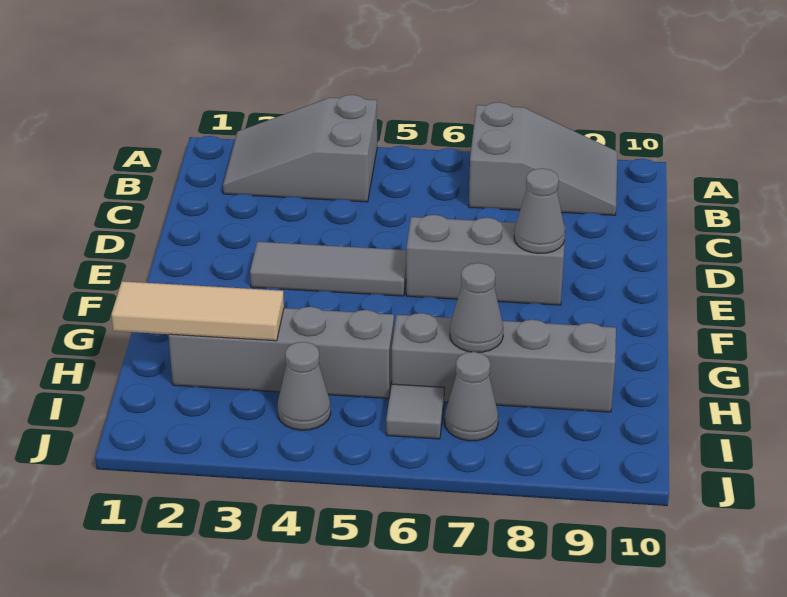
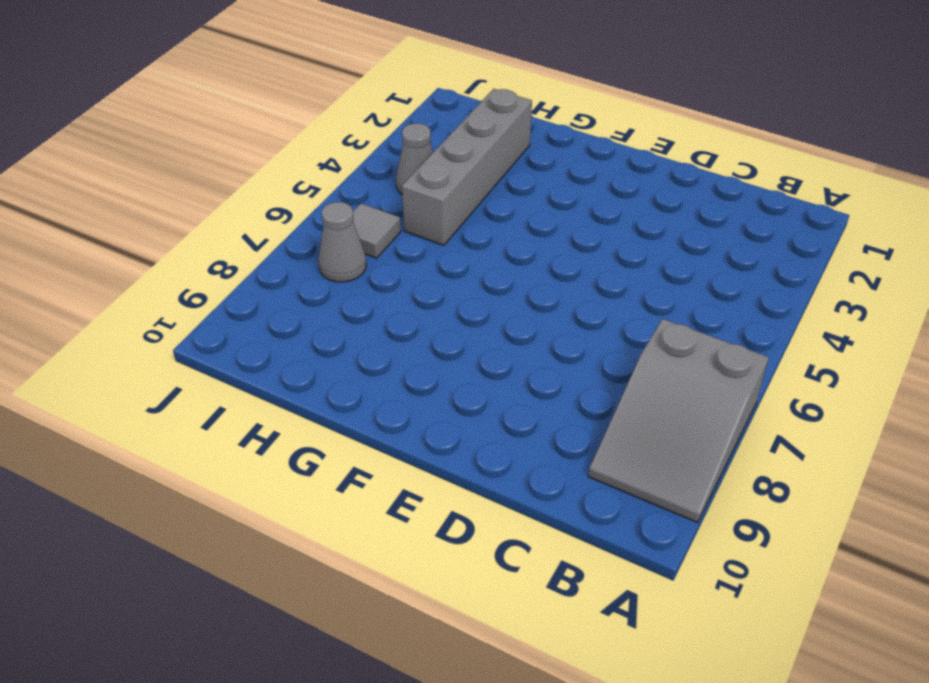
none -> grey slope A2:B4 level 1 top 4
none -> grey tile E3:E5 level 1
none -> grey brick E6:E8 level 1

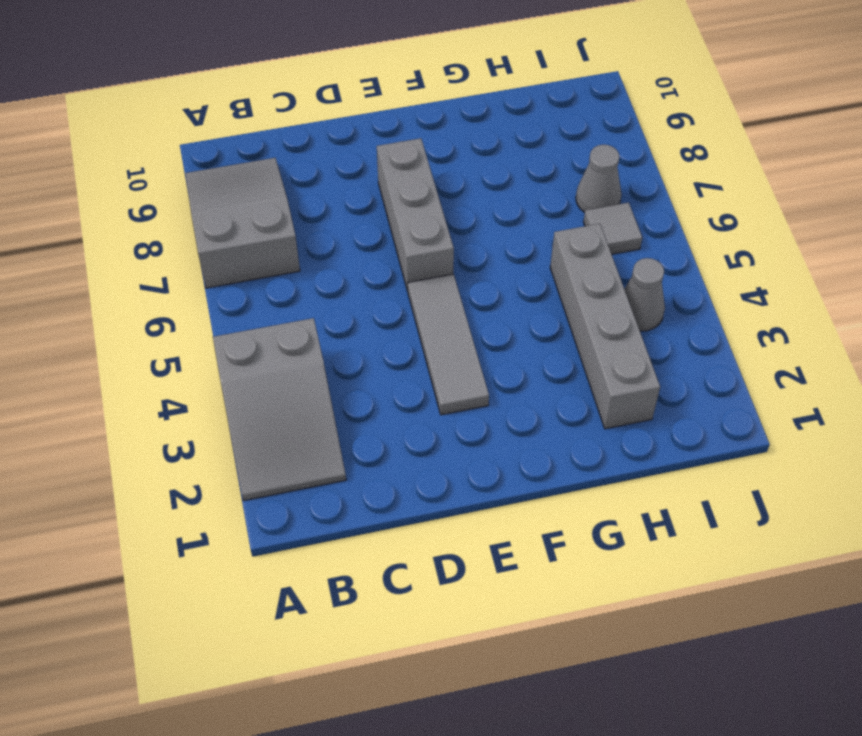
none -> grey brick H6:H9 level 1
none -> grey cone E8 level 2
none -> tan tile H1:H3 level 2

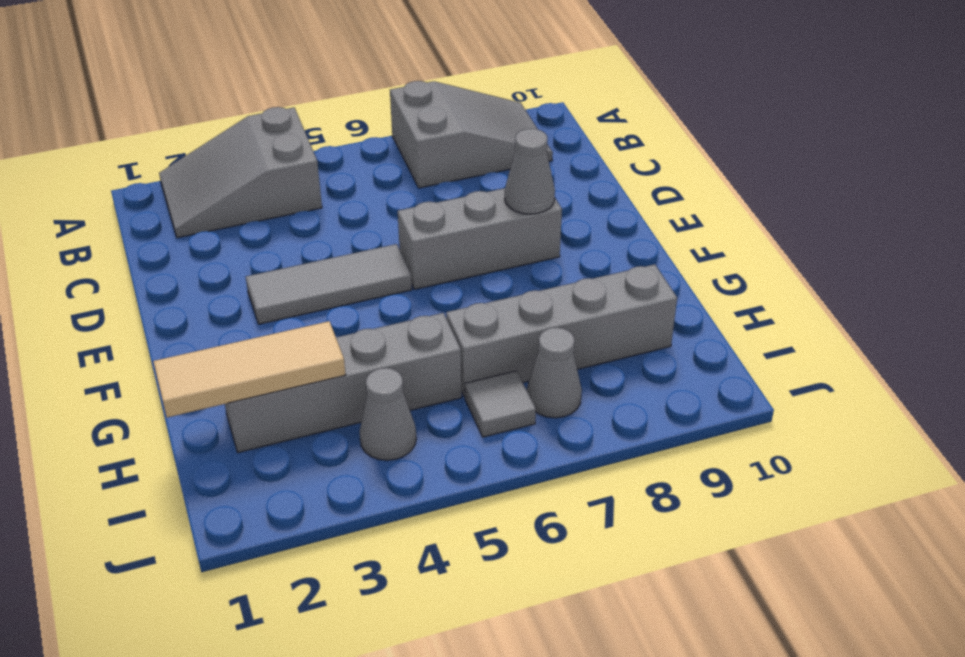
none -> grey cone H7 level 2

